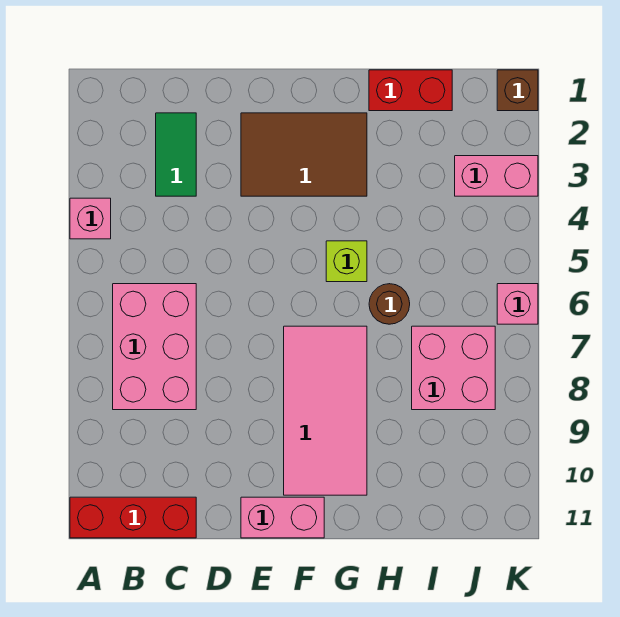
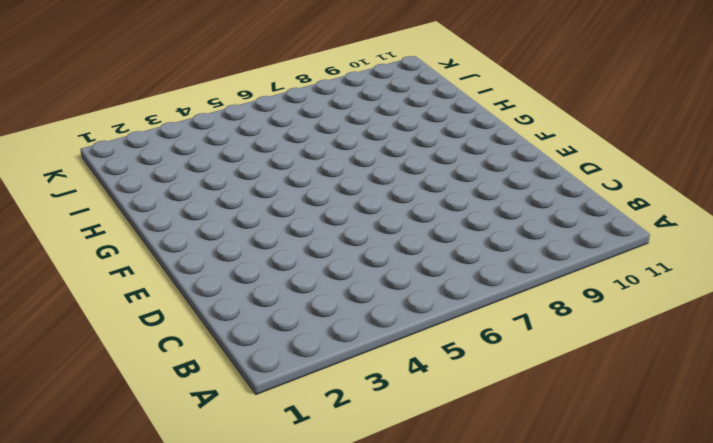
none -> pink brick A4 level 1
none -> red brick A11:C11 level 1
none -> pink brick B6:C8 level 1

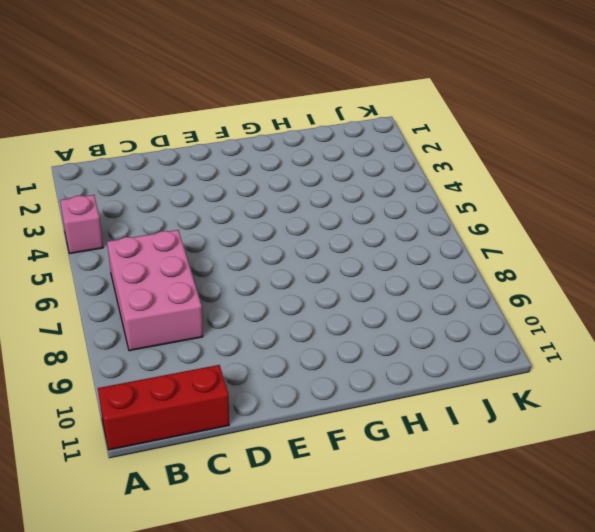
none -> green tile C2:C3 level 1
none -> brown tile E2:G3 level 1
none -> pink brick E11:F11 level 1

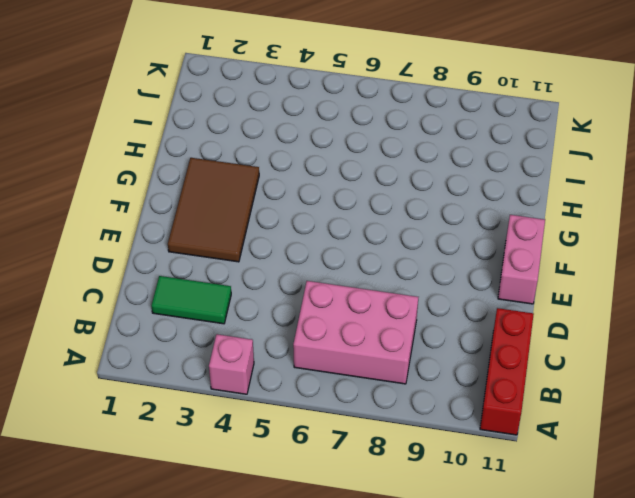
none -> pink tile F7:G10 level 1
none -> lime brick G5 level 1
none -> red brick H1:I1 level 1

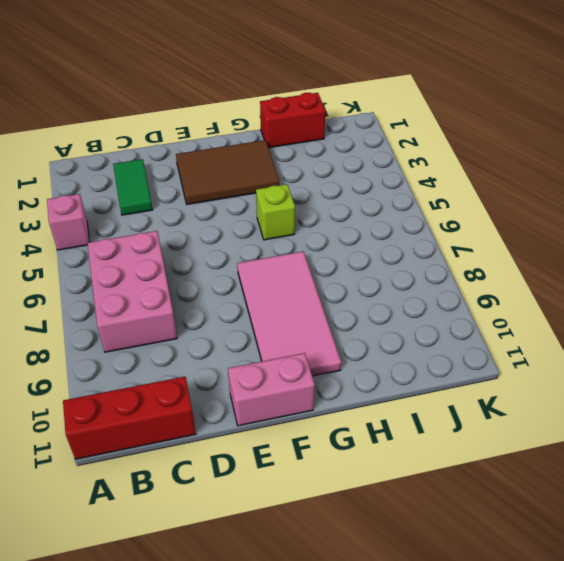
none -> brown round brick H6 level 1
none -> pink brick I7:J8 level 1
none -> pink brick J3:K3 level 1

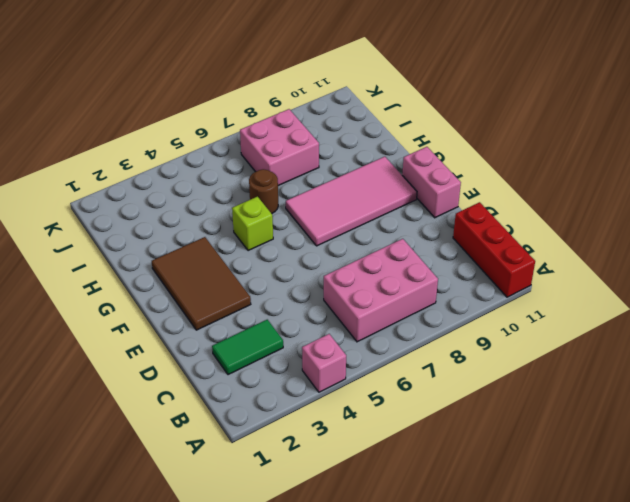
none -> red brick H1:I1 level 1
none -> pink brick J3:K3 level 1
none -> brown brick K1 level 1

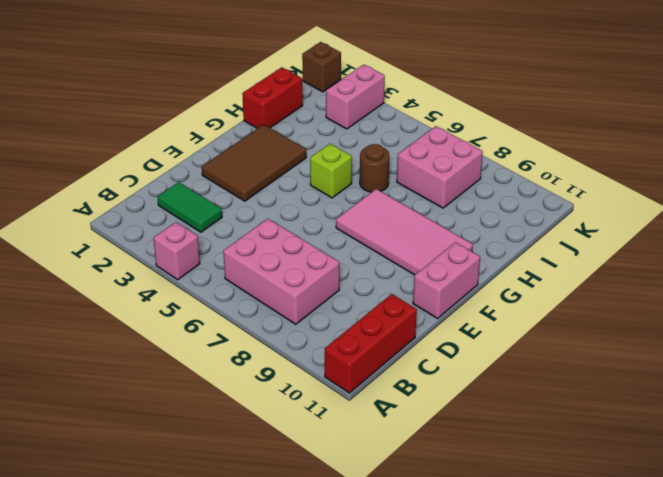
none -> pink brick K6 level 1

